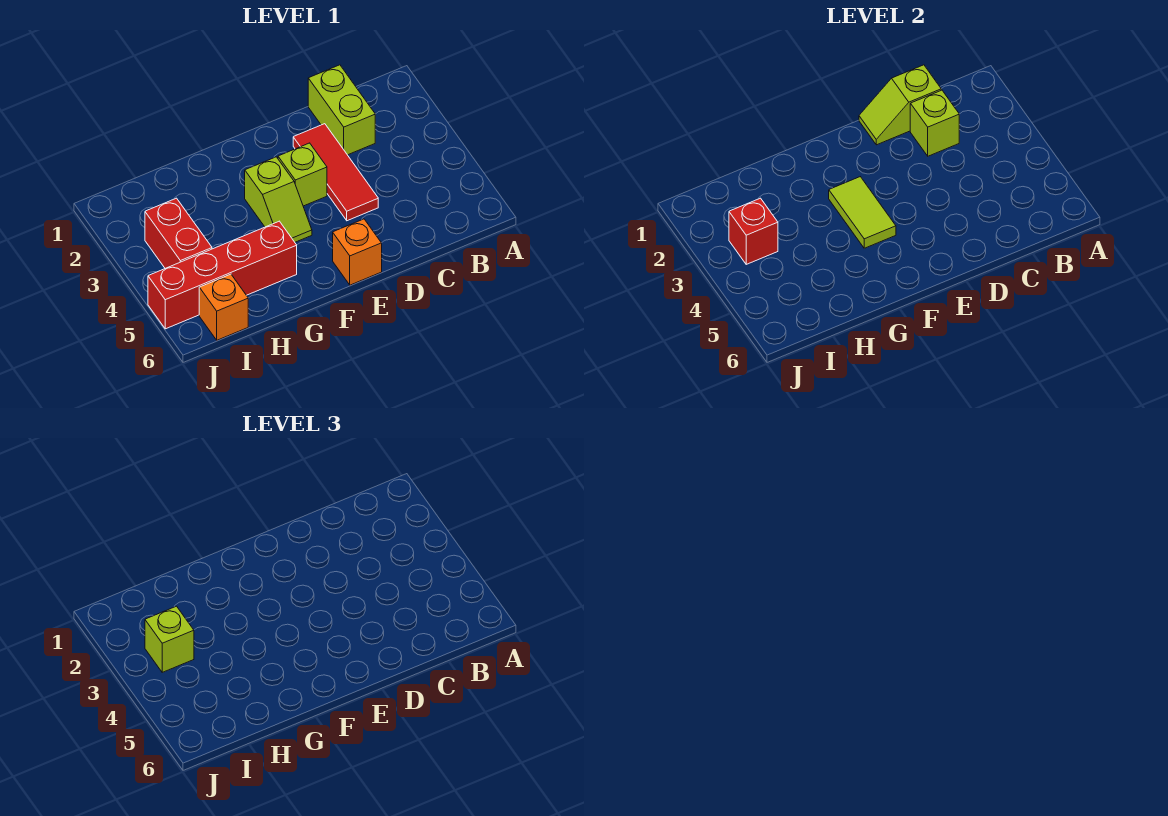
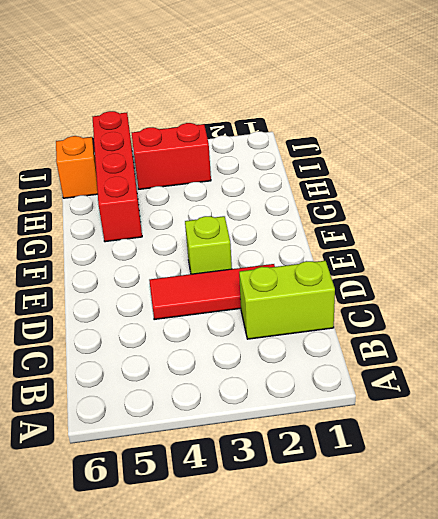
none -> orange brick E6 level 1
none -> lime slope F3:F4 level 1 top 3
none -> lime slope C1:D1 level 2 top C

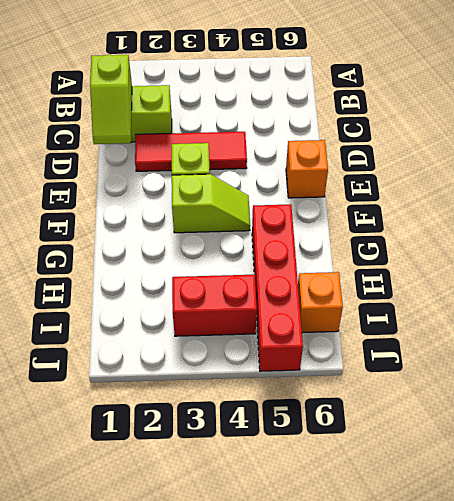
none -> lime brick C2 level 2
none -> lime tile F3:F4 level 2
none -> red brick I3 level 2

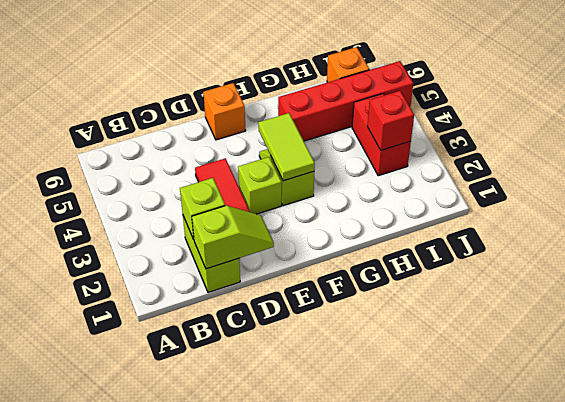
none -> lime brick I3 level 3

